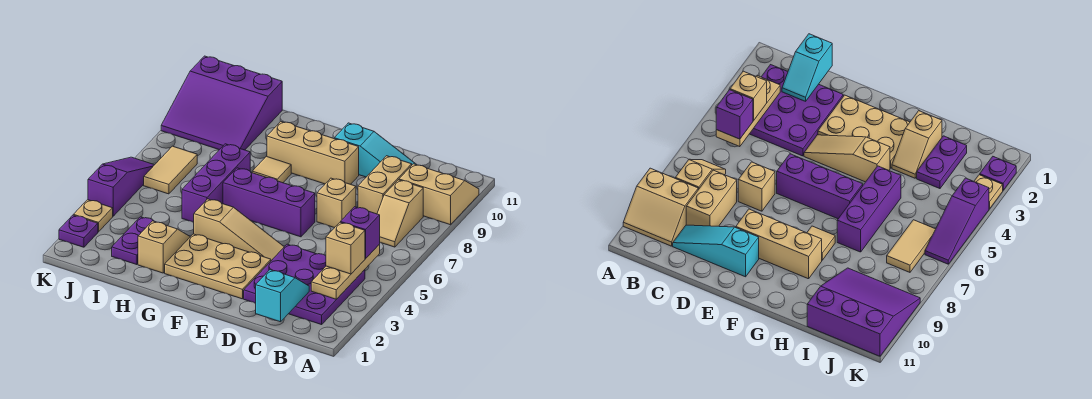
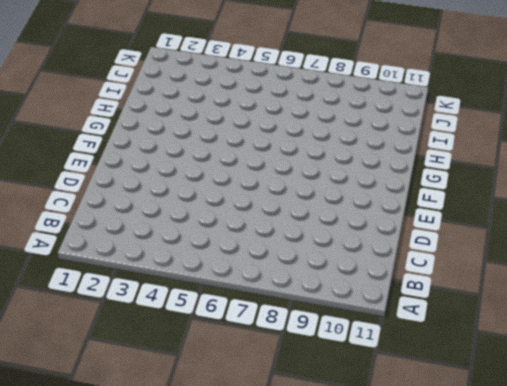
none -> tan slope A9:B10 level 1 top 9
none -> purple plate B2:D4 level 1
none -> tan slope B7:B8 level 1 top 8

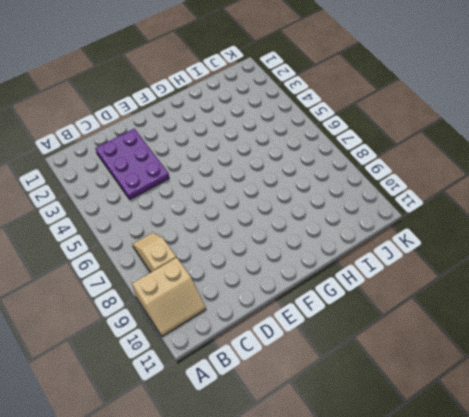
purple plate C2:D4 level 1 -> purple plate B2:D4 level 1
none -> tan brick C8:C9 level 1
none -> cyan slope C10:E10 level 1 top E
none -> tan brick D7 level 1

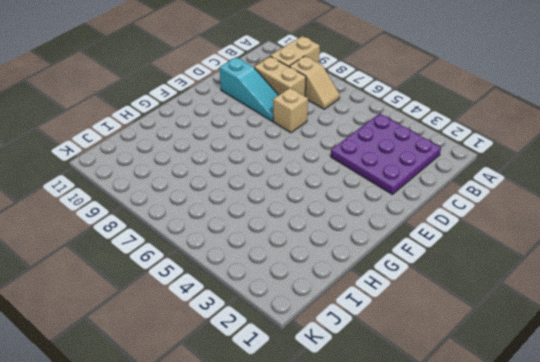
cyan slope D8:D10 level 1 top 10 -> cyan slope C10:E10 level 1 top E
none -> tan plate E2:G3 level 1
none -> tan slope E4:G4 level 1 top G
none -> purple brick E6:G6 level 1

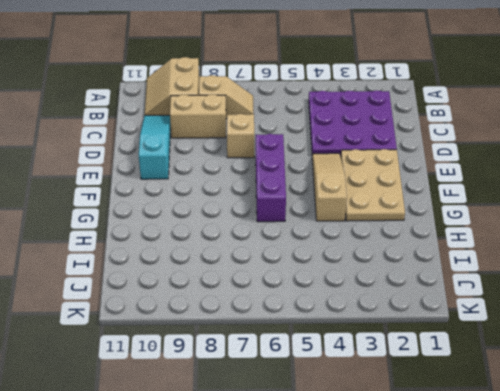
none -> tan brick E9:G9 level 1
none -> tan tile G8 level 1
none -> tan slope H2:H3 level 1 top 2

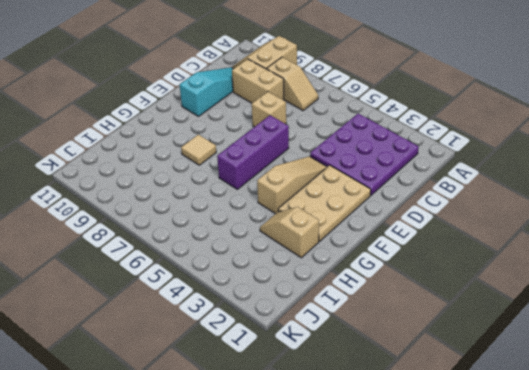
none -> tan brick E9:G9 level 1
none -> purple brick H5:H7 level 1
none -> purple plate I2:I3 level 1

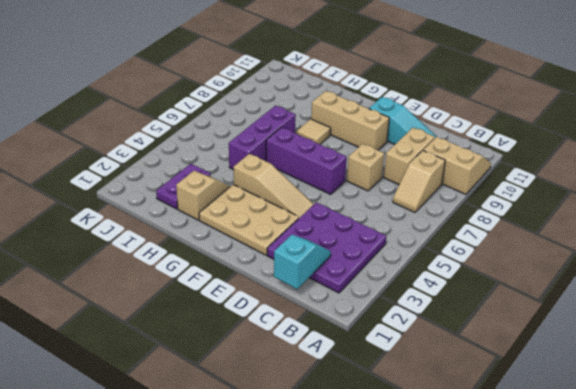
none -> purple slope I9:K11 level 1 top 11
none -> tan tile J6:J7 level 1
none -> purple plate K2 level 1

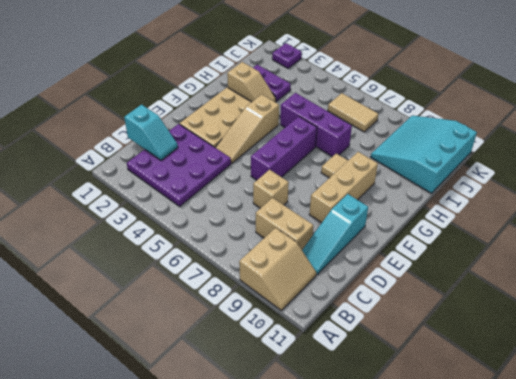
cyan slope I9:K11 level 1 top 11 -> purple slope I9:K11 level 1 top 11
none -> tan slope B7:B8 level 1 top 8
none -> tan plate K3 level 1
none -> purple slope K4:K6 level 1 top 4

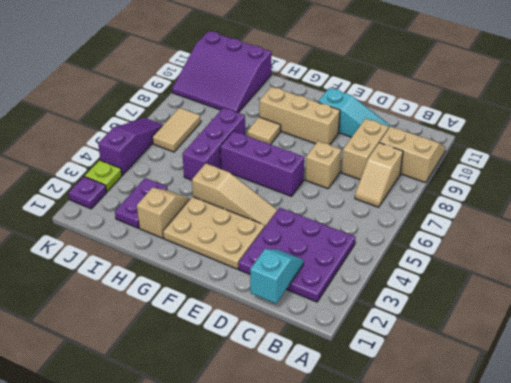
lime plate K3 level 1 -> tan plate K3 level 1
none -> tan plate B3:B5 level 2
none -> tan brick B4 level 3
none -> purple brick B5 level 3

